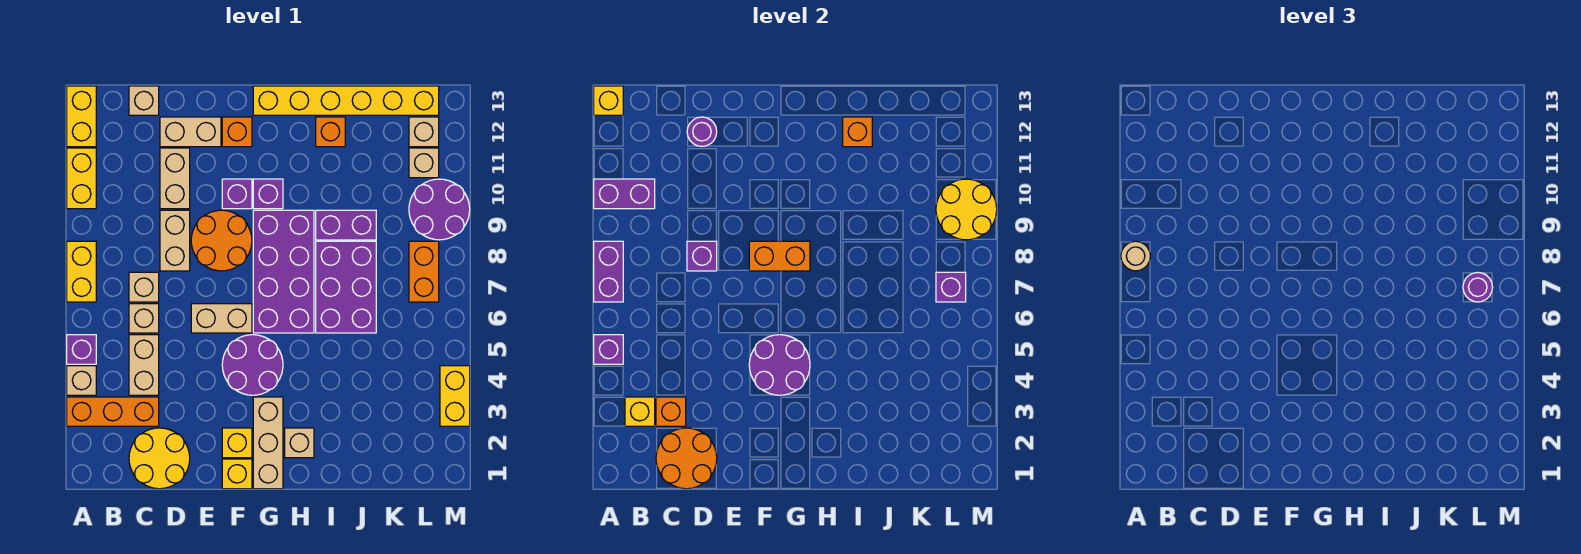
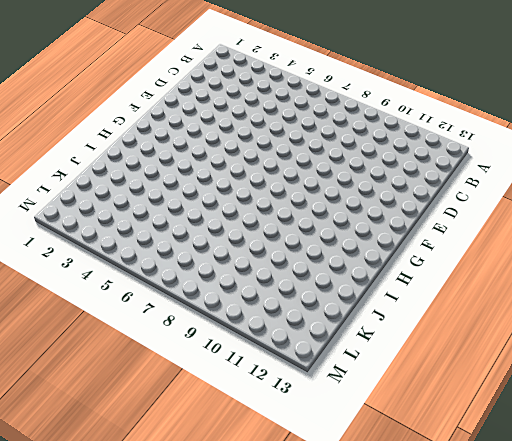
none -> orange brick A3:C3 level 1
none -> tan brick A4 level 1
none -> purple brick A5 level 1
none -> yellow brick A7:A8 level 1

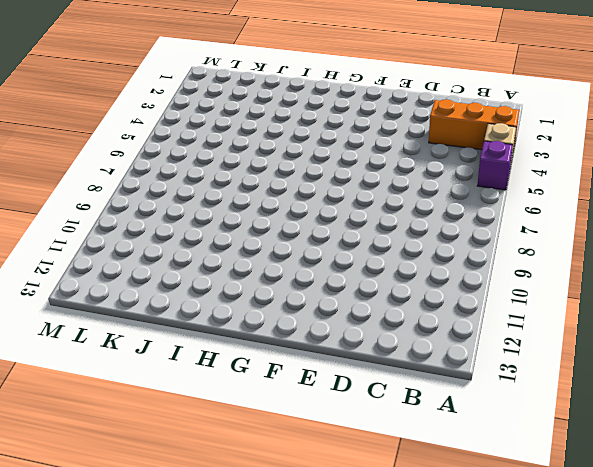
none -> yellow brick A7:A8 level 1
none -> yellow brick A10:A11 level 1
none -> yellow brick A12:A13 level 1
none -> yellow round brick C1:D2 level 1

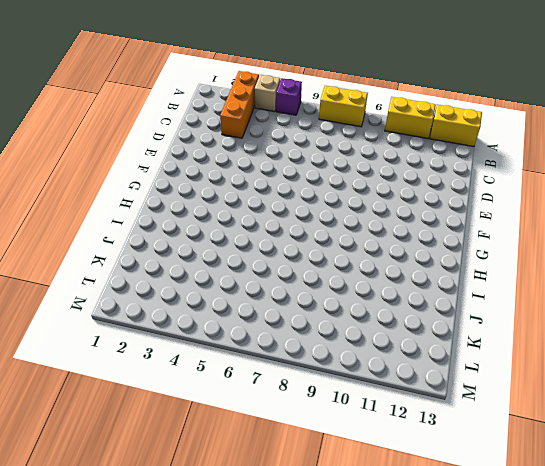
none -> yellow round brick C1:D2 level 1
none -> tan brick C4:C5 level 1
none -> tan brick C6 level 1
none -> tan brick C7 level 1

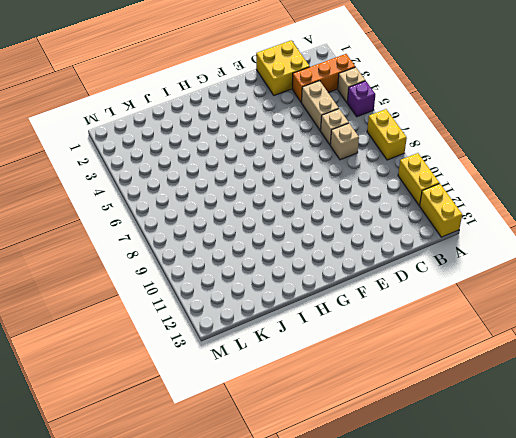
yellow brick C1:D2 level 1 -> yellow round brick C1:D2 level 1
none -> tan brick C13 level 1
none -> tan brick D8:D9 level 1
none -> tan brick D10:D11 level 1
none -> tan brick D12:E12 level 1

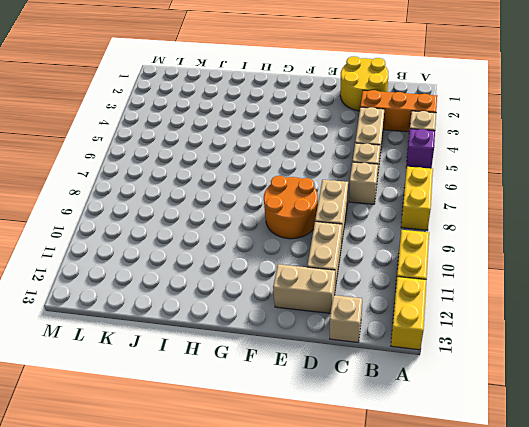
none -> tan brick E6:F6 level 1
none -> yellow brick F1 level 1
none -> yellow brick F2 level 1
none -> purple round brick F4:G5 level 1

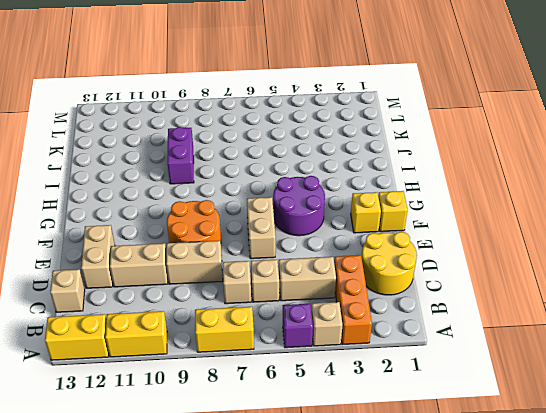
none -> purple brick F10 level 1
none -> orange brick F12 level 1
none -> tan brick G1:G3 level 1
none -> purple brick G6:H9 level 1

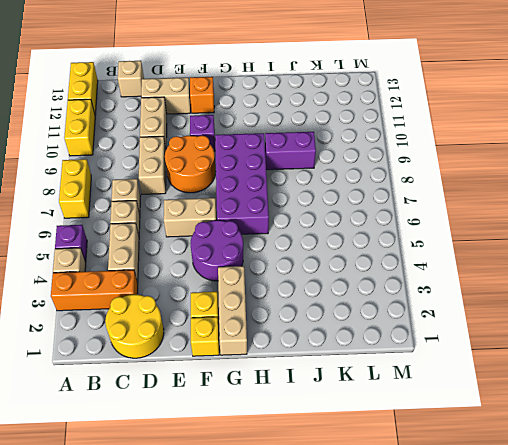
none -> purple brick G10 level 1
none -> yellow brick G13:L13 level 1
none -> tan brick H2 level 1
none -> purple brick I6:J8 level 1

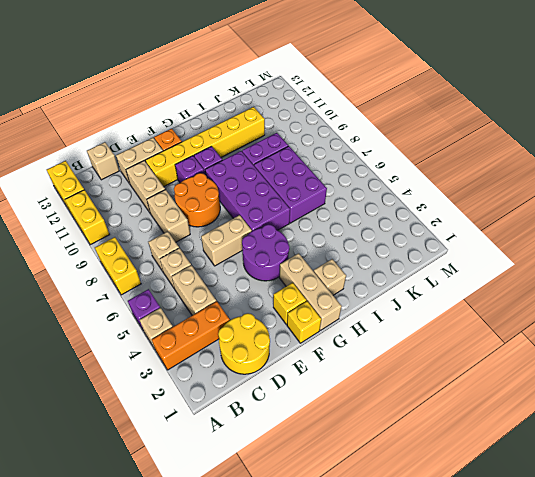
yellow brick E11:J11 level 1 -> yellow brick G13:L13 level 1
none -> orange brick I12 level 1
none -> orange brick L7:L8 level 1
none -> purple round brick L9:M10 level 1
none -> tan brick L11 level 1

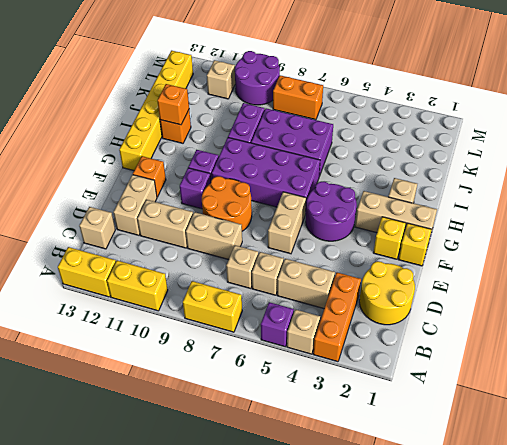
none -> tan brick L12 level 1
none -> yellow brick M3:M4 level 1
none -> purple brick A5 level 2
none -> purple brick A7:A8 level 2

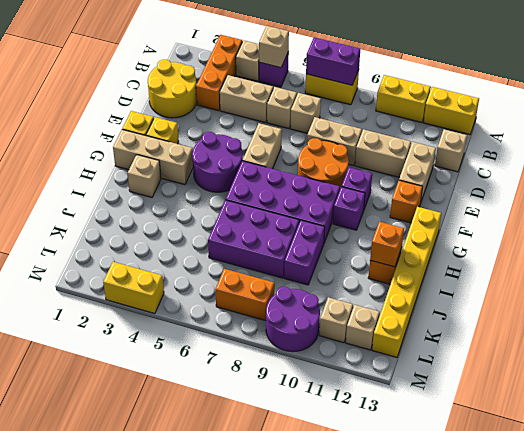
tan brick A5 level 2 -> purple brick A5 level 2
none -> purple brick A10:B10 level 2
none -> yellow brick A13 level 2
none -> yellow brick B3 level 2
none -> orange round brick C1:D2 level 2

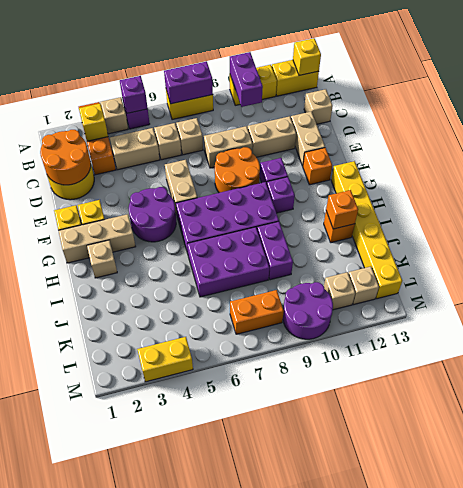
none -> orange brick C3 level 2
none -> purple brick D8 level 2
none -> purple round brick D12 level 2
none -> purple round brick F4:G5 level 2

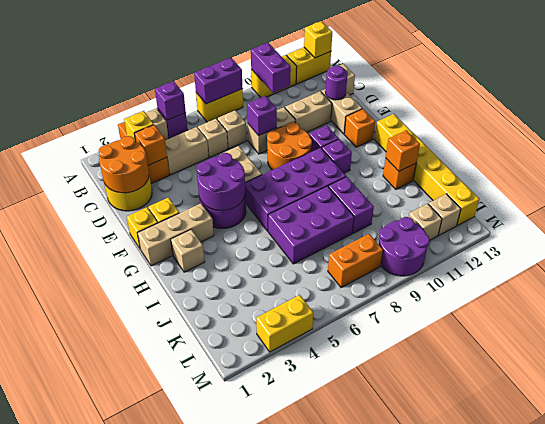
none -> orange brick F8:G8 level 2
none -> purple brick L7 level 2
none -> yellow round brick L9:M10 level 2
none -> tan round brick A8 level 3

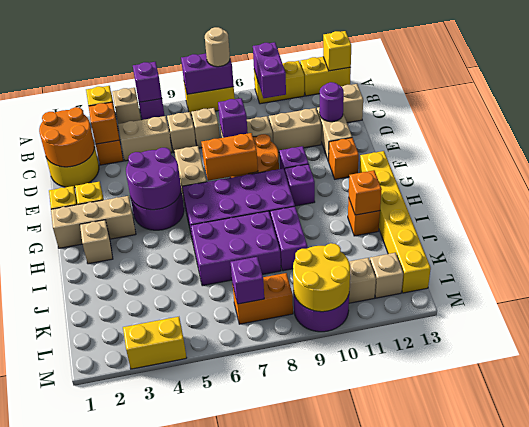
orange brick F7:F8 level 2 -> orange brick F8:G8 level 2
none -> purple round brick L7 level 3

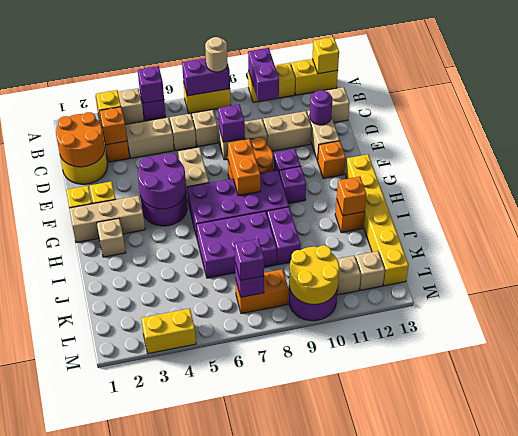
purple brick L7 level 3 -> purple round brick L7 level 3

